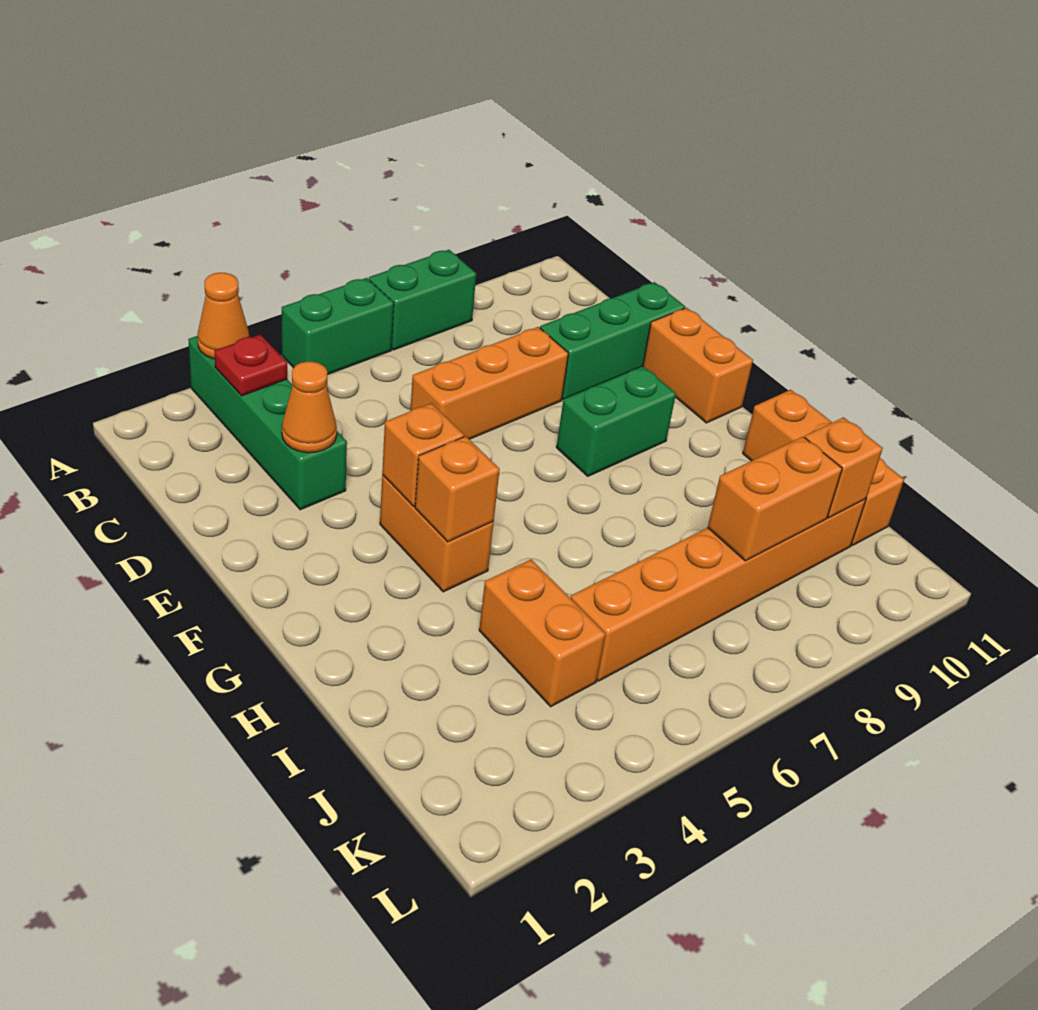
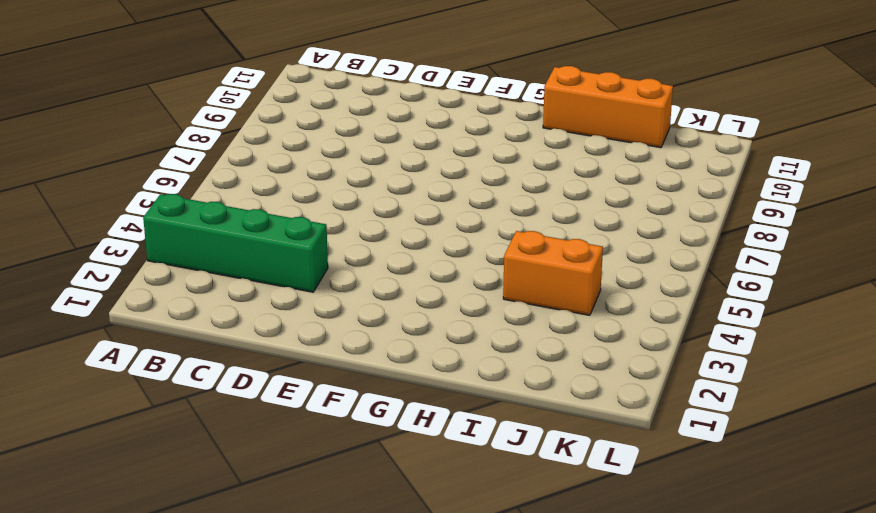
none -> green brick A5:A6 level 1
none -> green brick A7:A8 level 1
none -> orange brick D6:D8 level 1

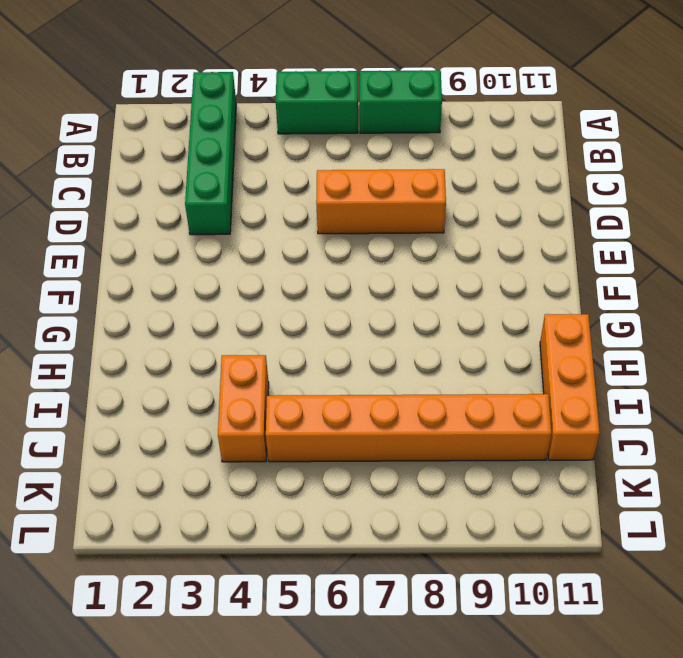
none -> green brick D9:D11 level 1
none -> orange brick E11:F11 level 1
none -> orange brick F4:G4 level 1

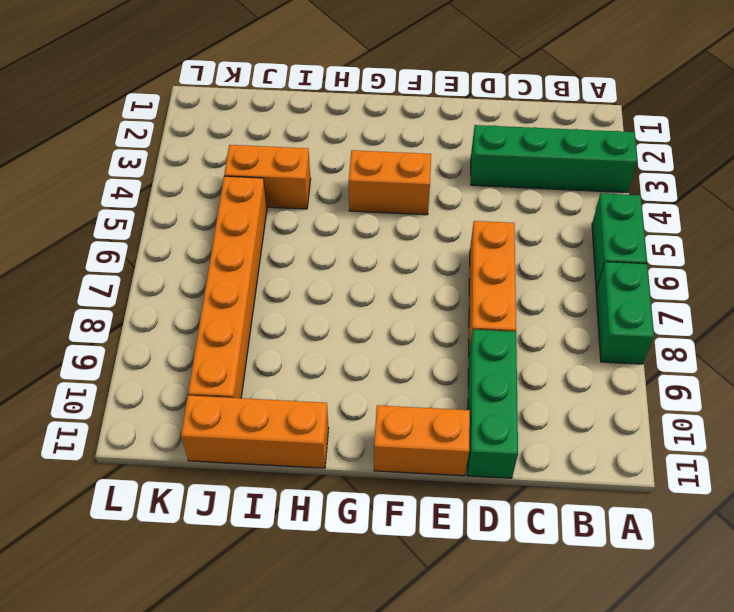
none -> green brick F8:F9 level 1
none -> orange cone A3 level 2
none -> red plate B3 level 2

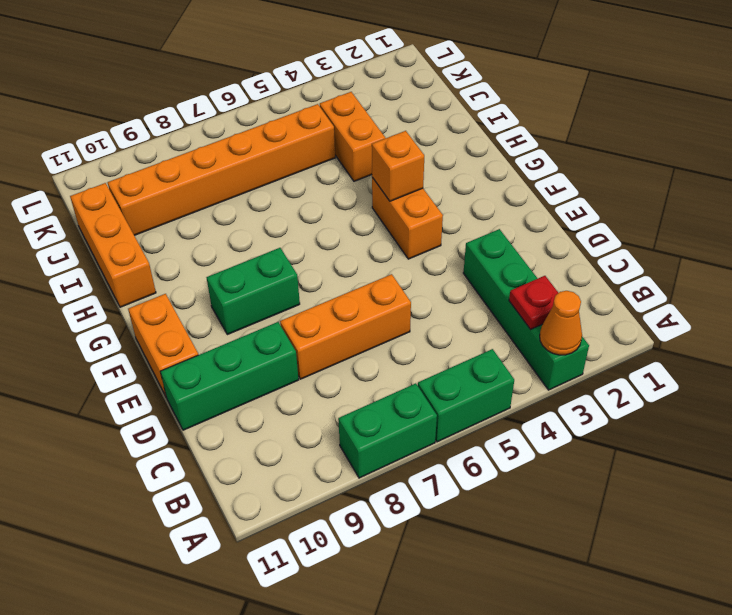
none -> orange cone D3 level 2
none -> orange brick F4 level 2
none -> orange brick J8:J9 level 2

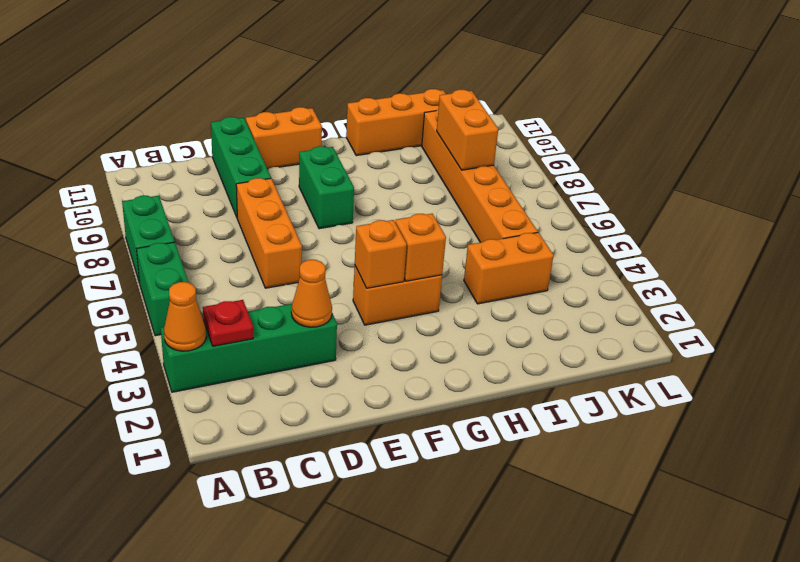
none -> orange brick J10 level 2

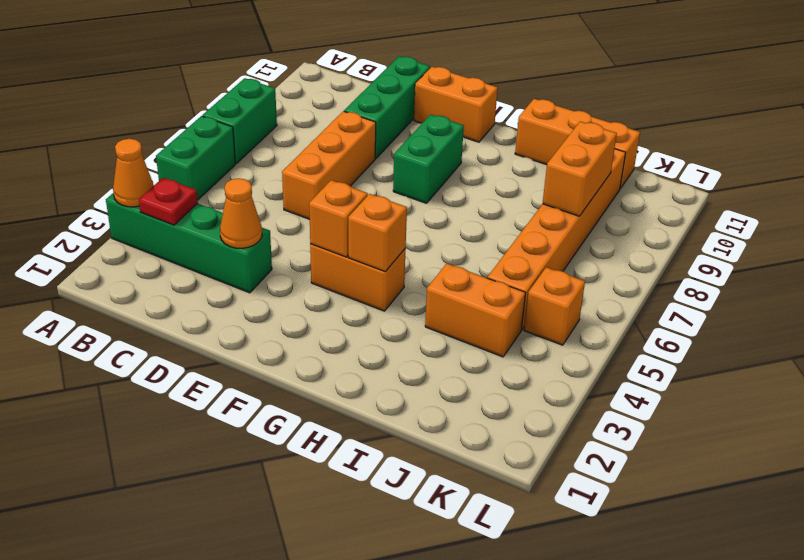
orange brick K5 level 1 -> orange brick J10 level 2

